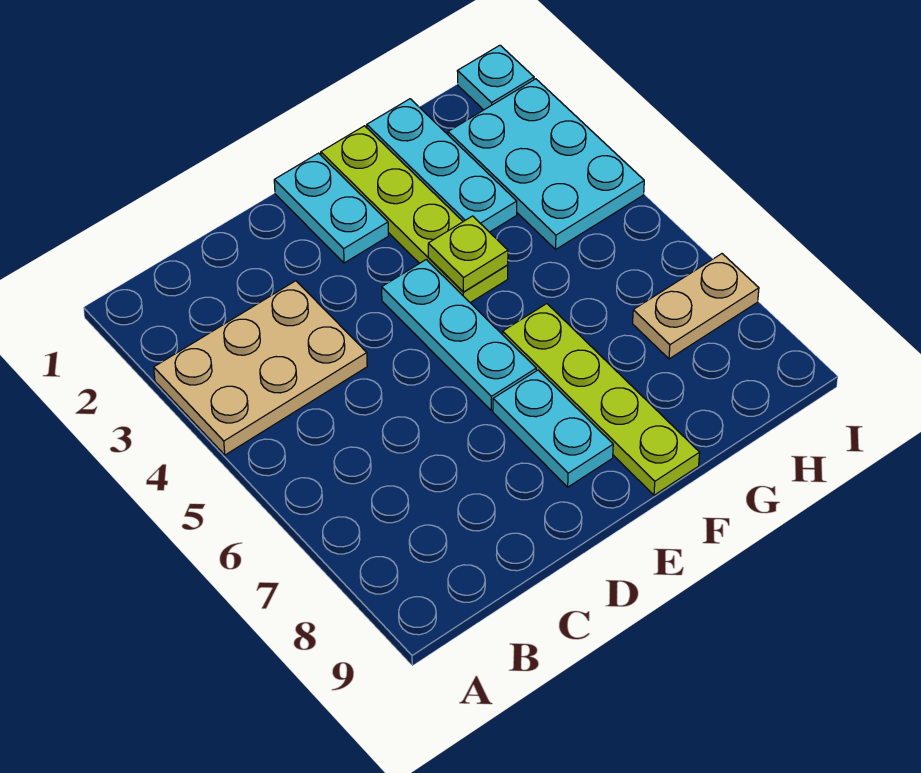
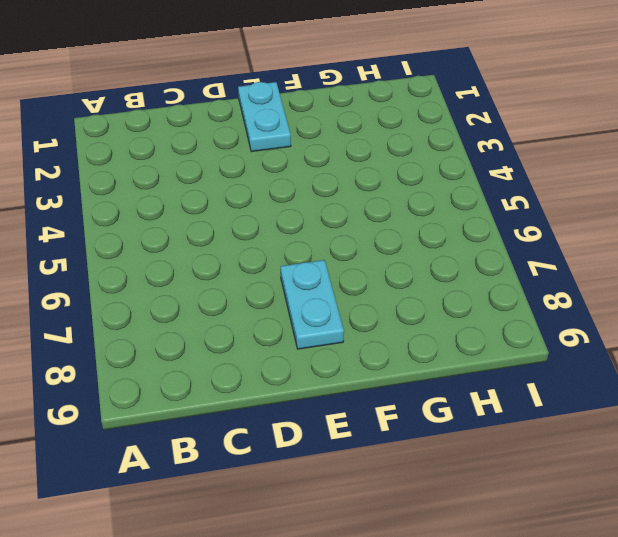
none -> tan plate A3:C4 level 1
none -> cyan plate E4:E6 level 1

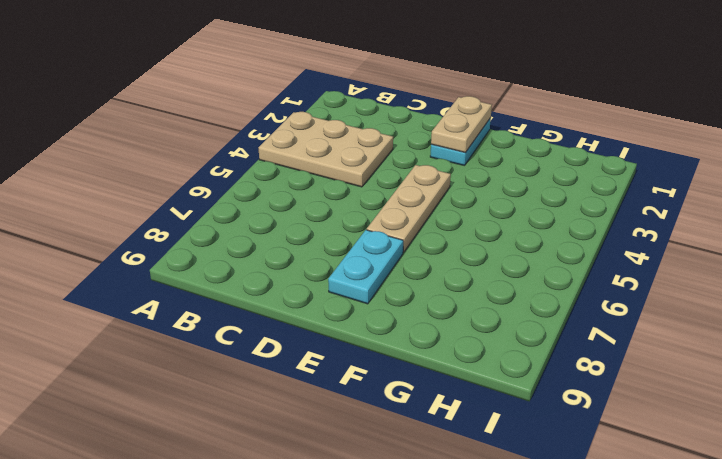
tan plate E1:E2 level 2 -> tan plate H7:I7 level 1
tan plate E4:E6 level 1 -> cyan plate E4:E6 level 1
none -> lime plate F1:F4 level 1
none -> lime plate F6:F9 level 1

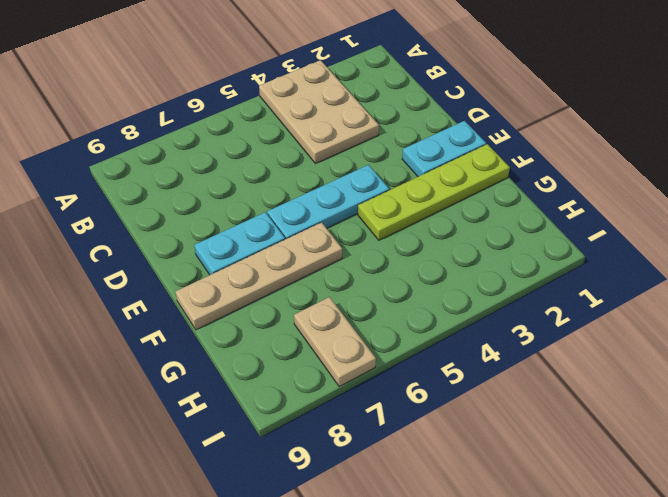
tan plate F6:F9 level 1 -> lime plate F6:F9 level 1
none -> cyan plate G1:G3 level 1
none -> cyan plate H2:I4 level 1

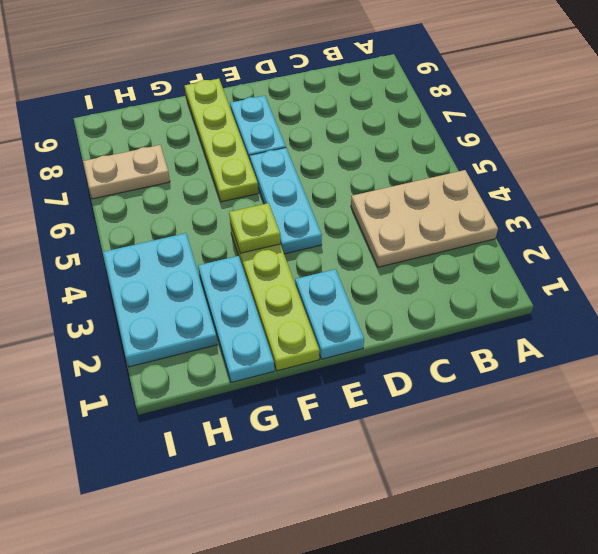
none -> cyan plate I1 level 1

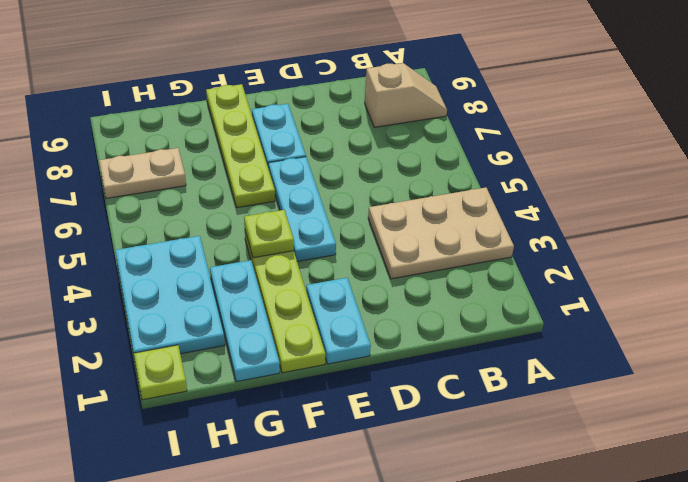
tan slope A8:B8 level 1 top B -> none
lime plate I1 level 1 -> cyan plate I1 level 1

